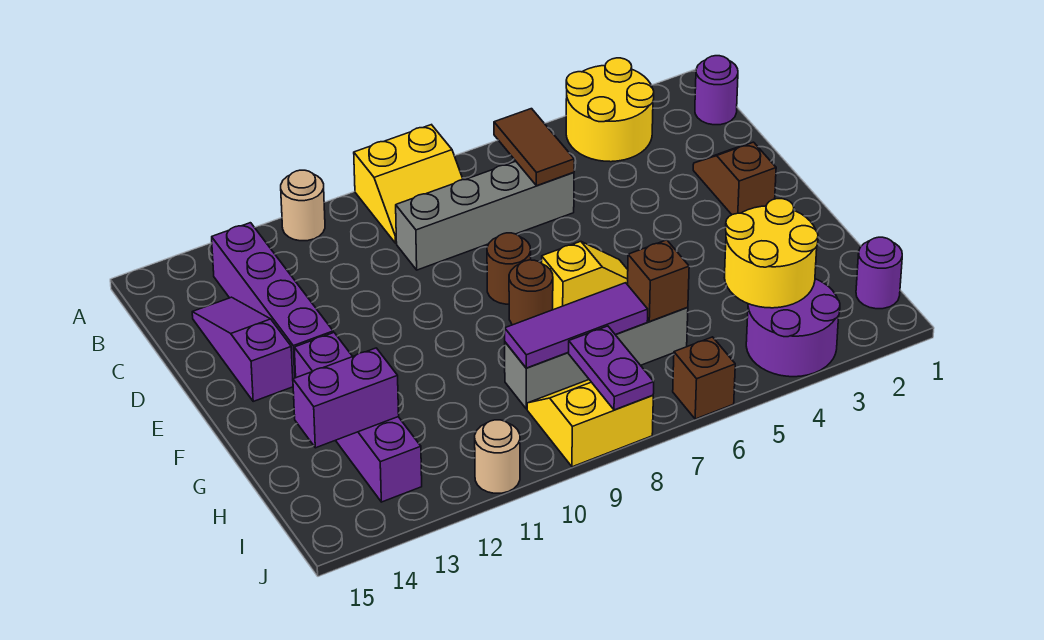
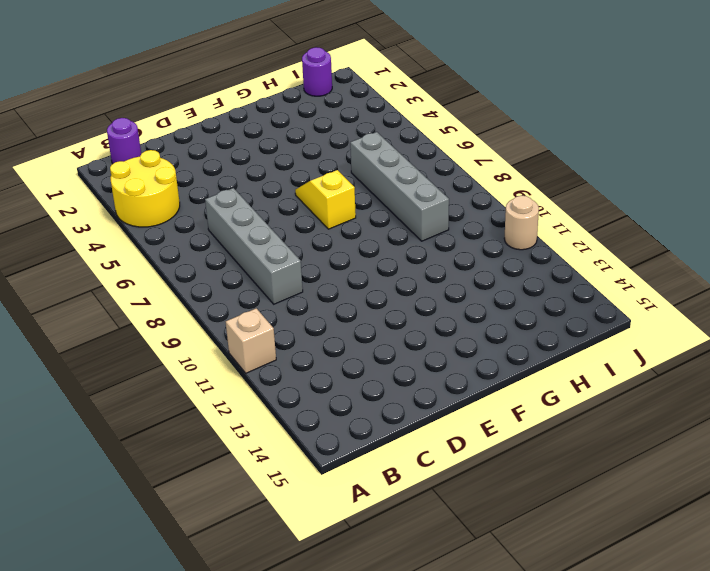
tan brick A11 level 1 -> tan round brick A11 level 1
none -> yellow slope A8:B9 level 1 top A
none -> purple brick B13:E13 level 1
none -> purple slope C14:E14 level 1 top E

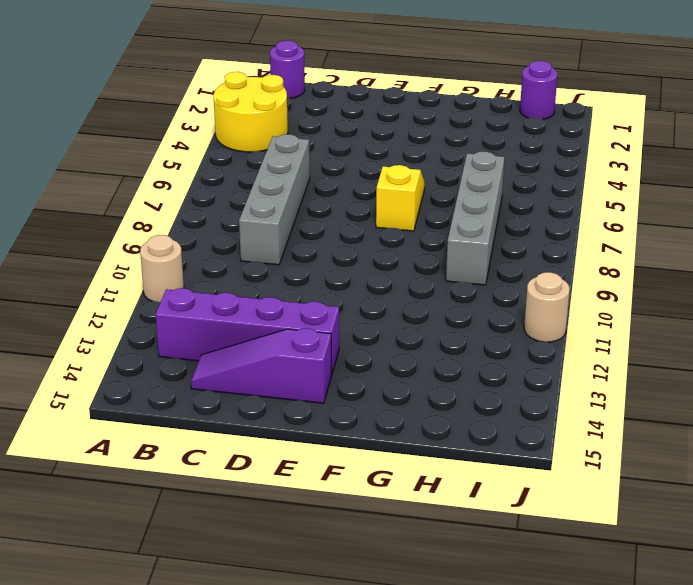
none -> yellow slope A8:B9 level 1 top A
none -> brown slope D2:E2 level 1 top E
none -> brown round brick E8 level 1

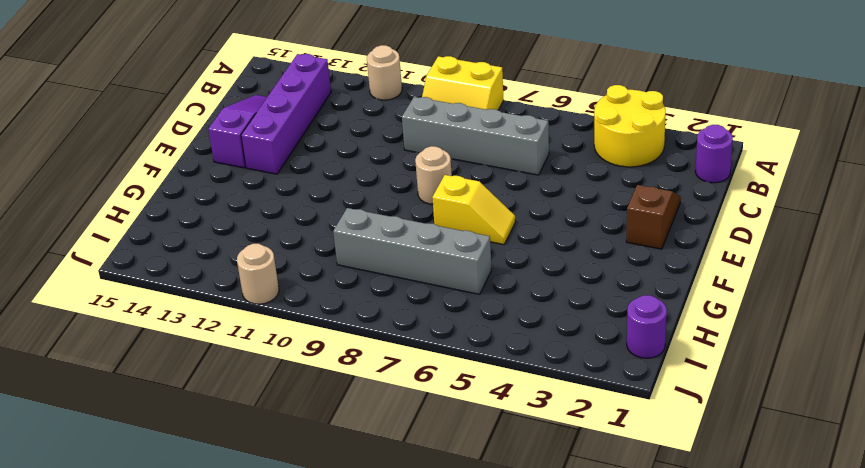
tan round brick E8 level 1 -> brown round brick E8 level 1
none -> brown round brick F8 level 1
none -> purple brick F13:I13 level 1
none -> purple round brick I3:J4 level 1

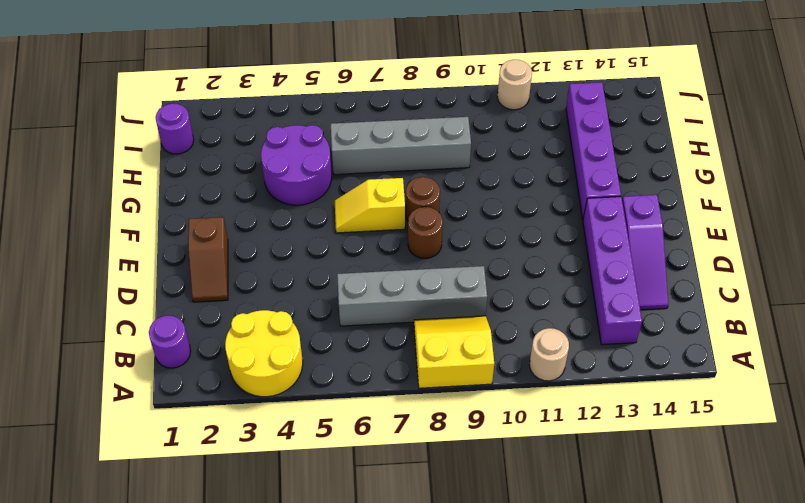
purple round brick G4:H5 level 1 -> purple round brick I3:J4 level 1
none -> yellow slope I8:J9 level 1 top J
none -> brown brick J6 level 1
none -> brown tile B6:C6 level 2

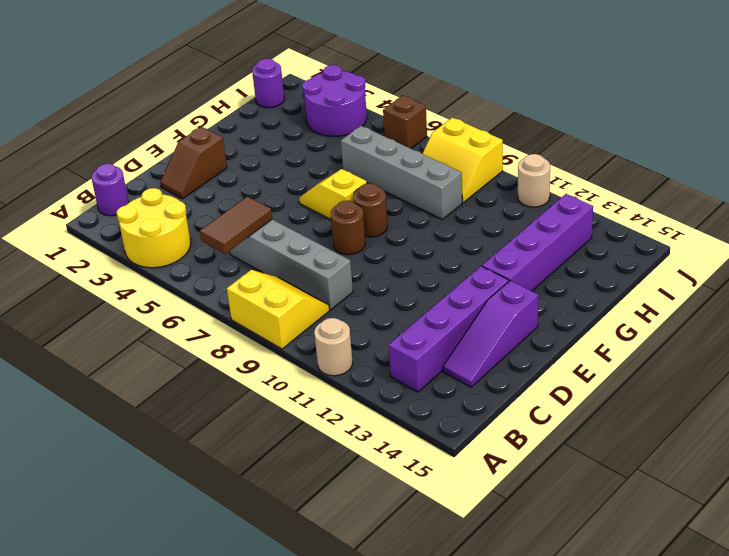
none -> yellow round brick H3:I4 level 2
none -> brown brick H6 level 2
none -> purple tile H7:H9 level 2

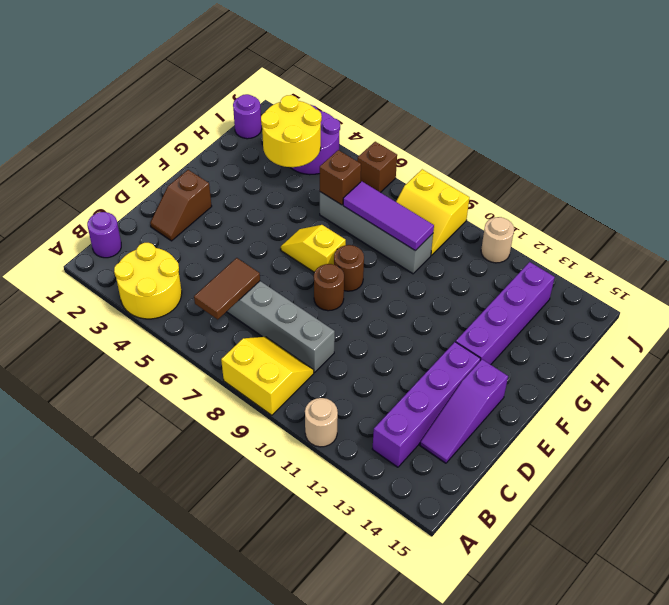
none -> purple brick H13:H14 level 2
none -> purple plate I8:J8 level 2

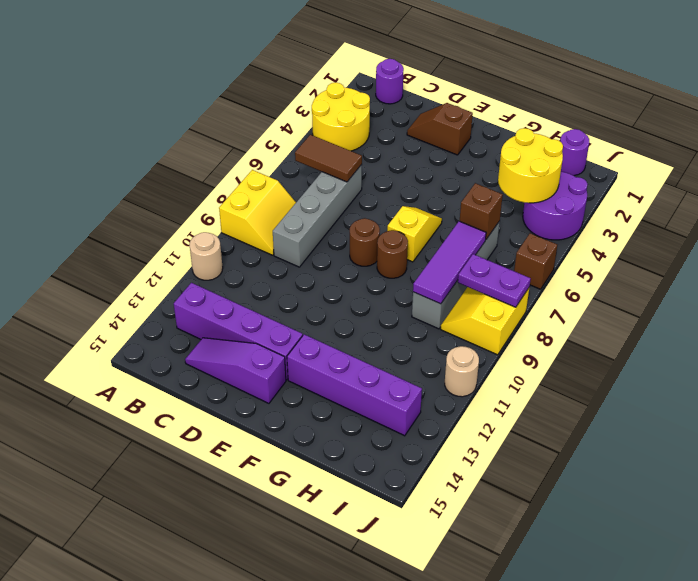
none -> purple brick H13:H14 level 2

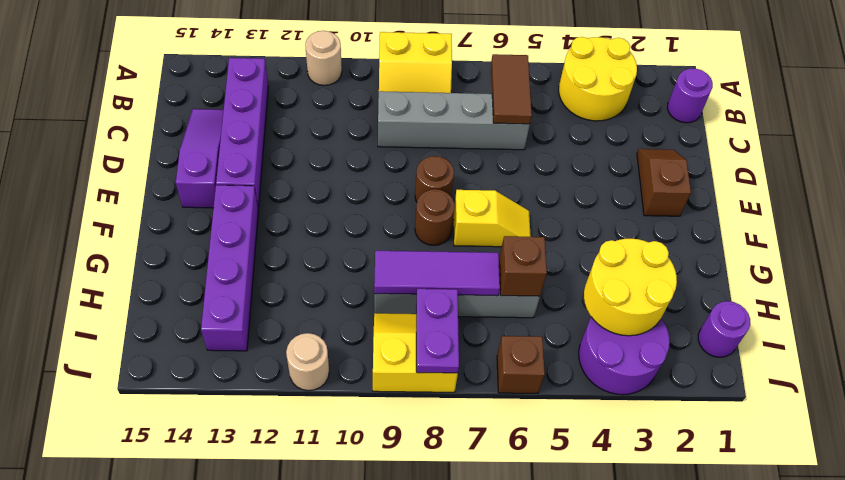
none -> purple brick H13:H14 level 2

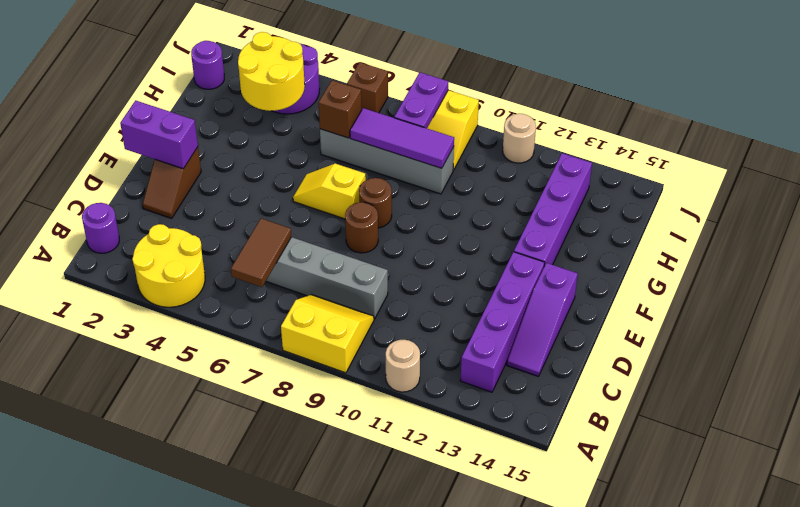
purple brick E1:E2 level 2 -> purple brick H13:H14 level 2

